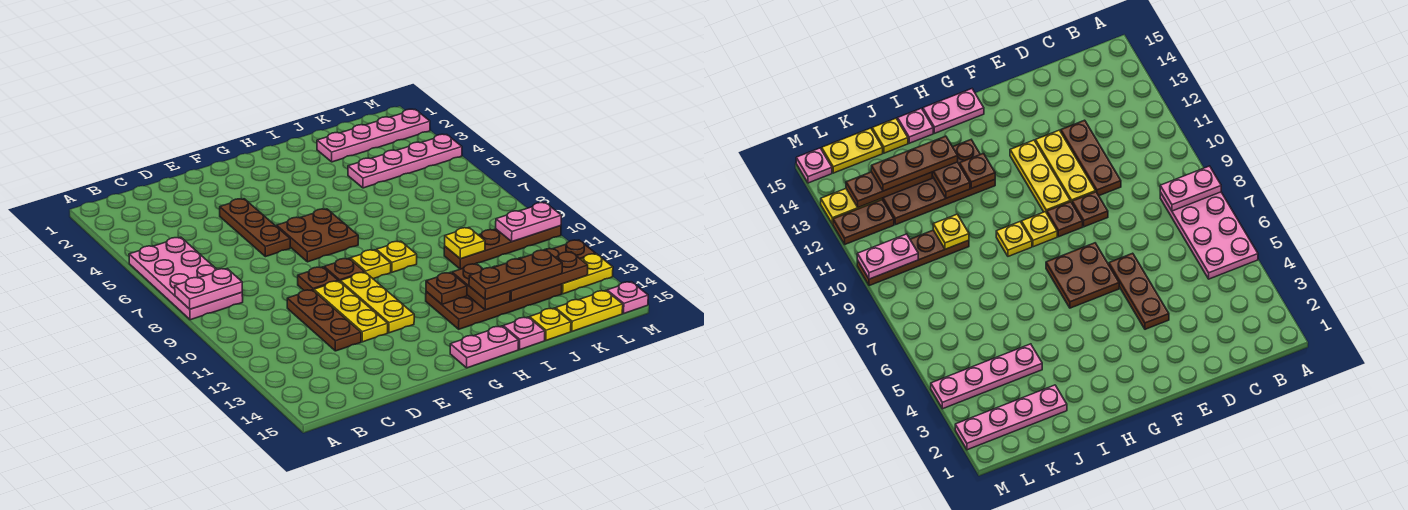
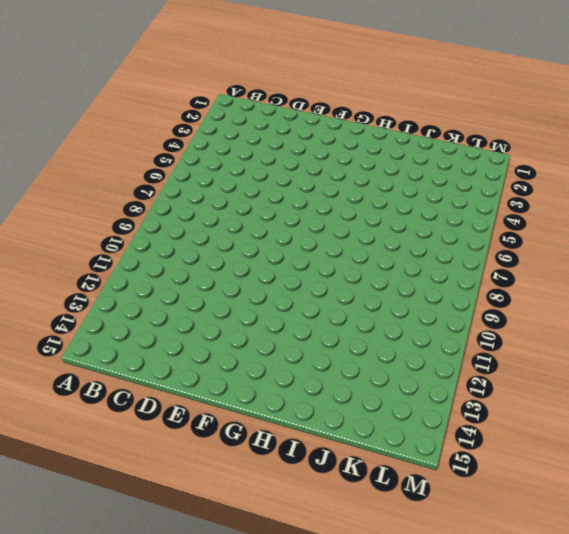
none -> pink plate A5:B8 level 1
none -> brown plate D10:D12 level 1
none -> brown plate E4:E6 level 1

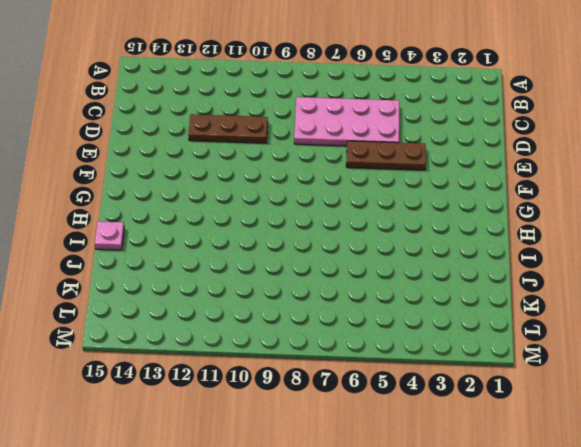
pink plate C5:D8 level 1 -> pink plate A5:B8 level 1
none -> brown plate E9 level 1
none -> yellow plate E10:E12 level 1
none -> brown plate F6:G7 level 1

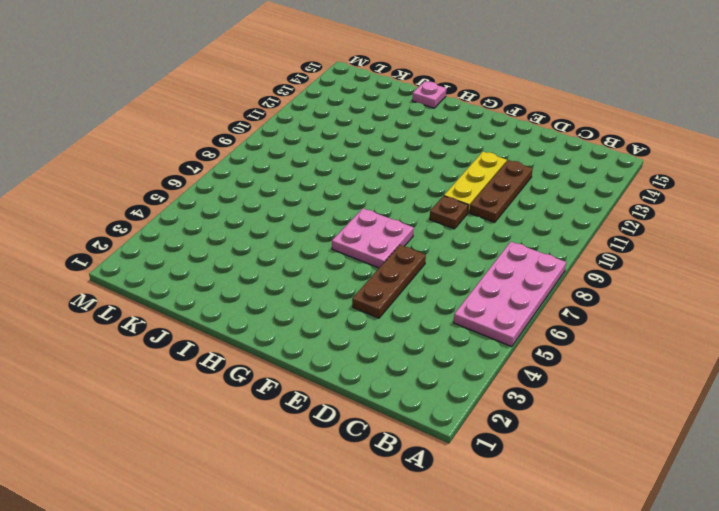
pink plate F6:G7 level 1 -> brown plate F6:G7 level 1
none -> brown plate F9 level 1
none -> yellow plate F10:F12 level 1
none -> yellow plate G9 level 1

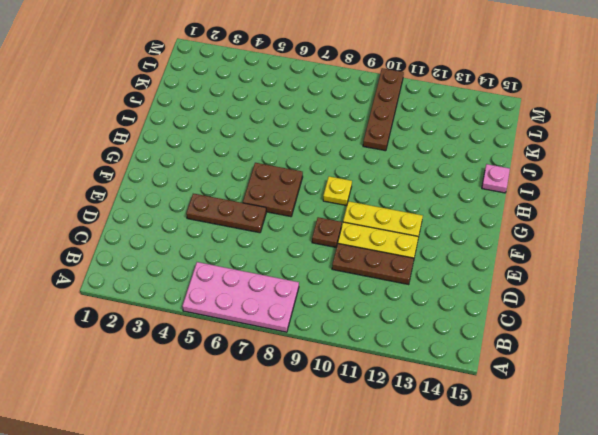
none -> brown plate F9 level 1
none -> pink plate G15:H15 level 1
none -> yellow plate H9 level 1

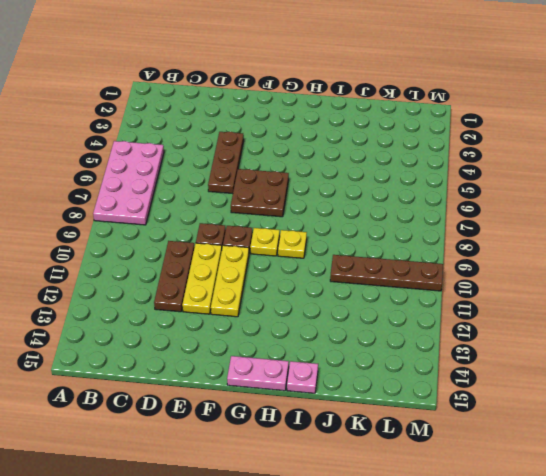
none -> brown plate H12:K13 level 1
none -> pink plate J2:M2 level 1
none -> pink plate J4:M4 level 1

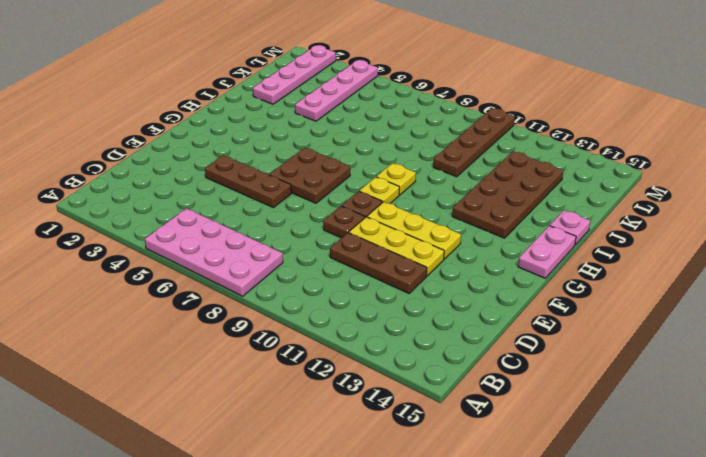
none -> yellow plate J15 level 1
none -> yellow plate K15:L15 level 1
none -> brown plate L12:M12 level 1

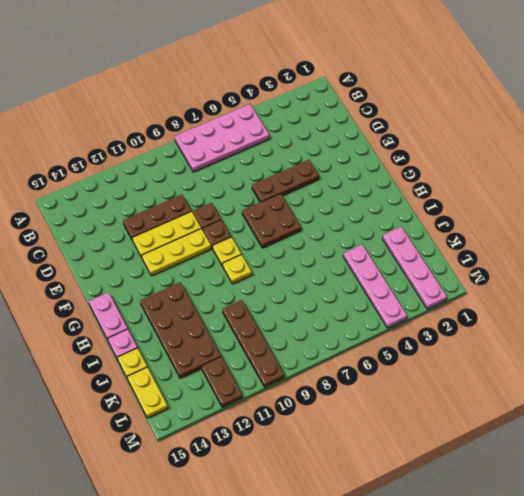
none -> yellow plate L13:M13 level 1
none -> pink plate M15 level 1
none -> pink plate A8:B8 level 2

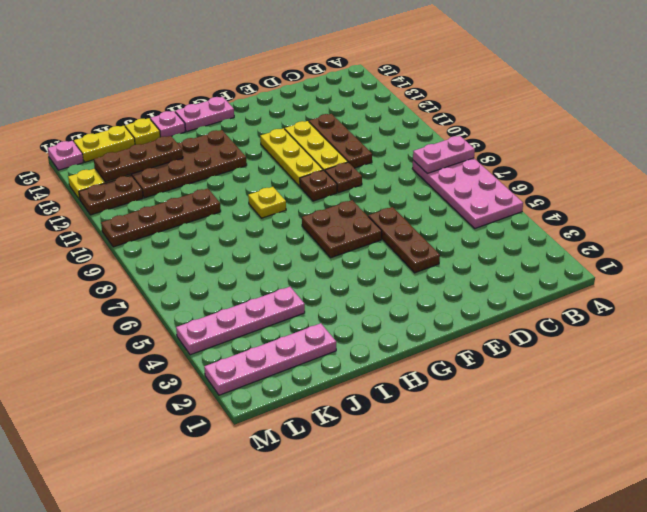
none -> yellow plate G9 level 1
none -> brown plate H12 level 2
none -> brown plate I12:I13 level 2

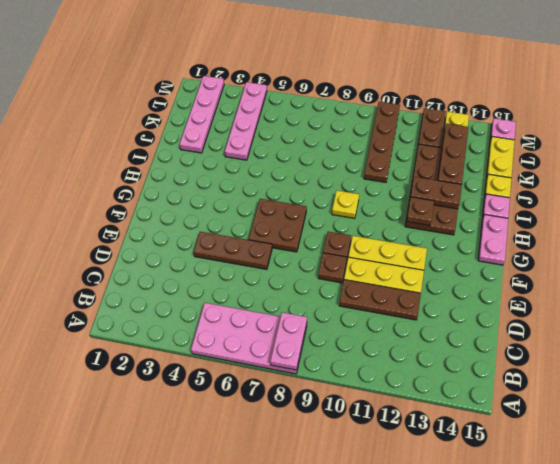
none -> yellow plate G9 level 1
none -> yellow plate J10 level 2
none -> pink plate L10:M10 level 2

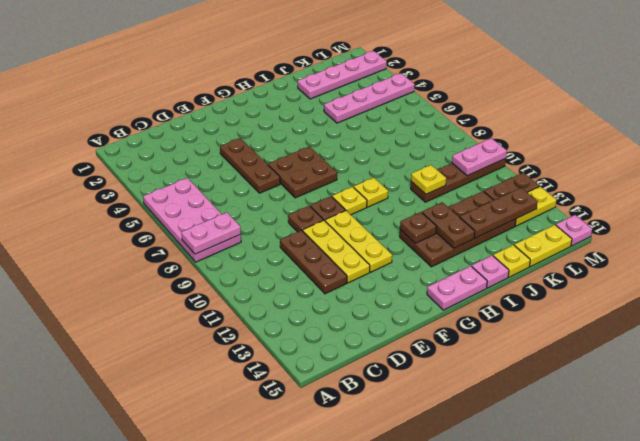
none -> brown plate I13:K13 level 3

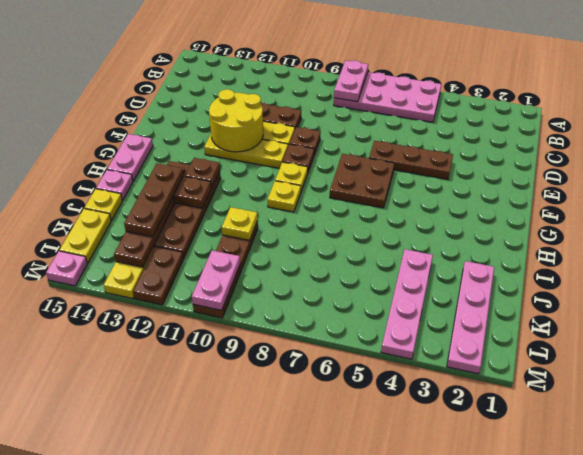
yellow round brick E11:F12 level 2 -> none

